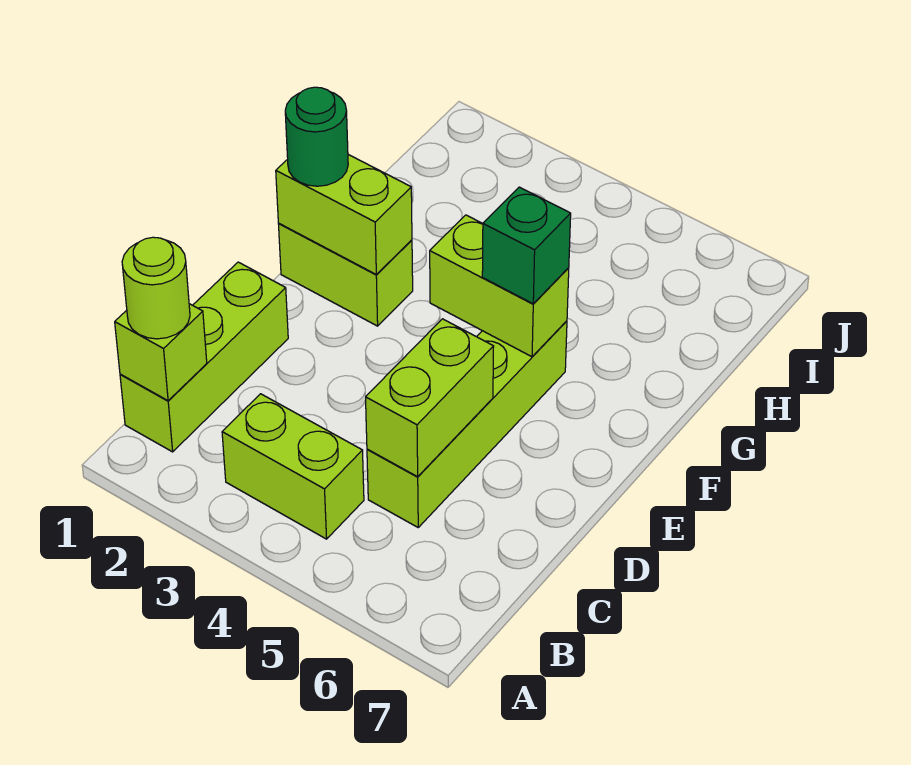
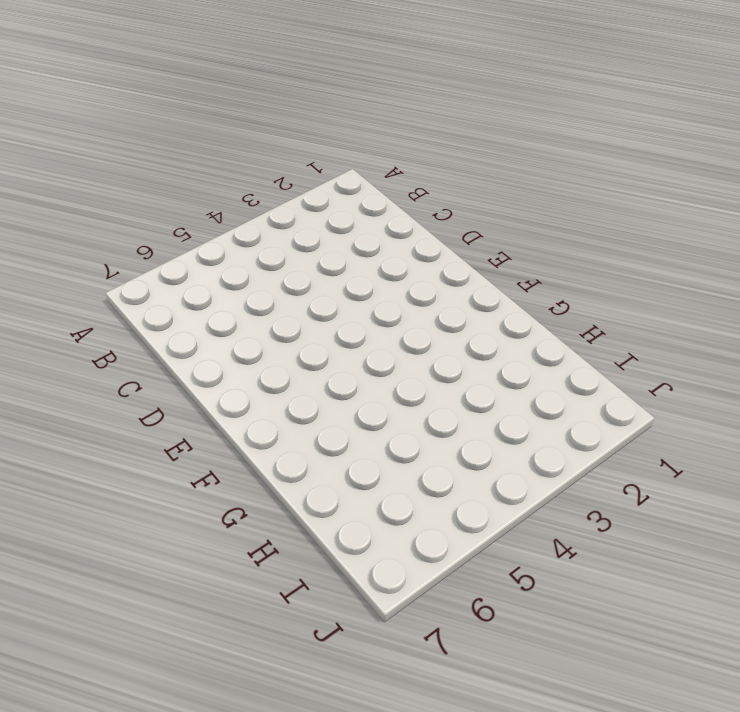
none -> lime brick B1:D1 level 1
none -> lime brick B3:B4 level 1

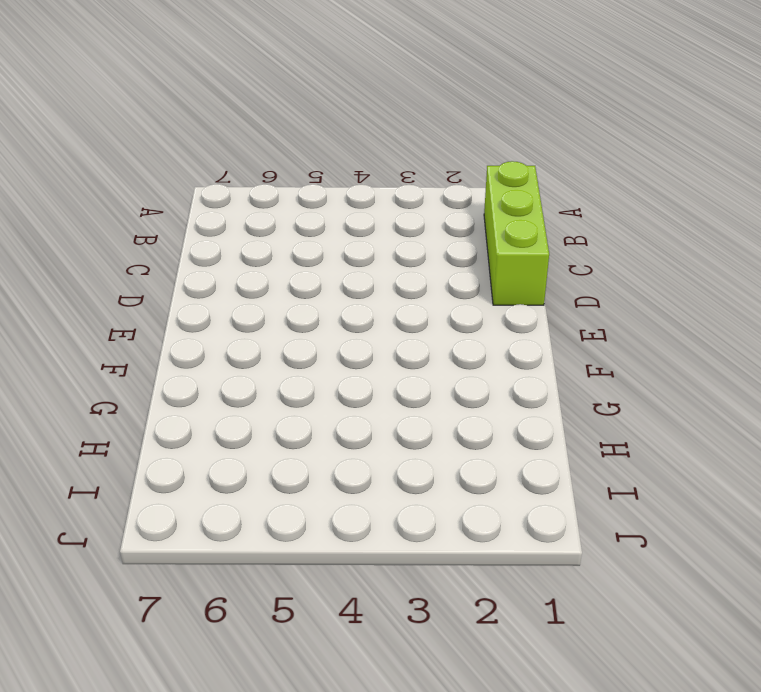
none -> lime brick B3:B4 level 1
none -> lime brick C5:F5 level 1

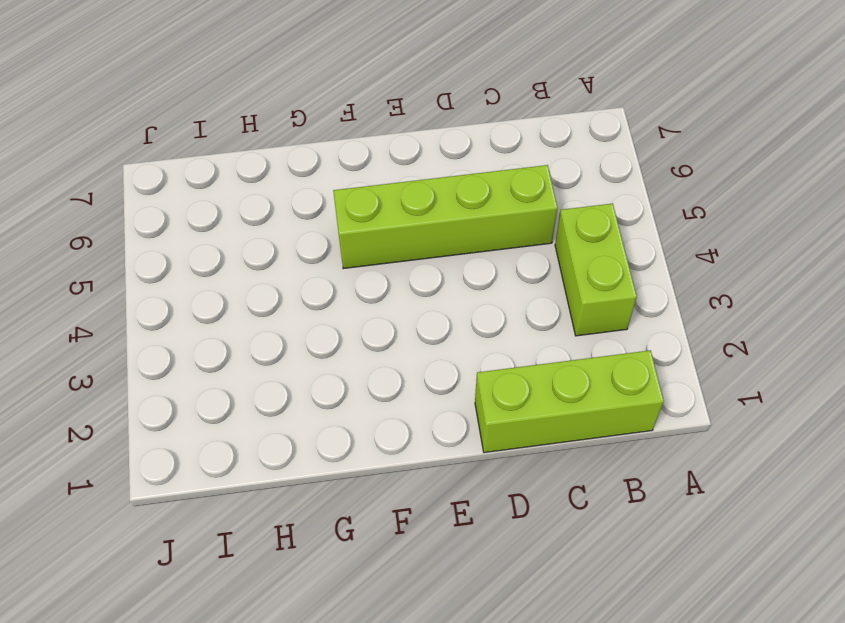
none -> lime brick F1:F2 level 1
none -> lime brick B1 level 2

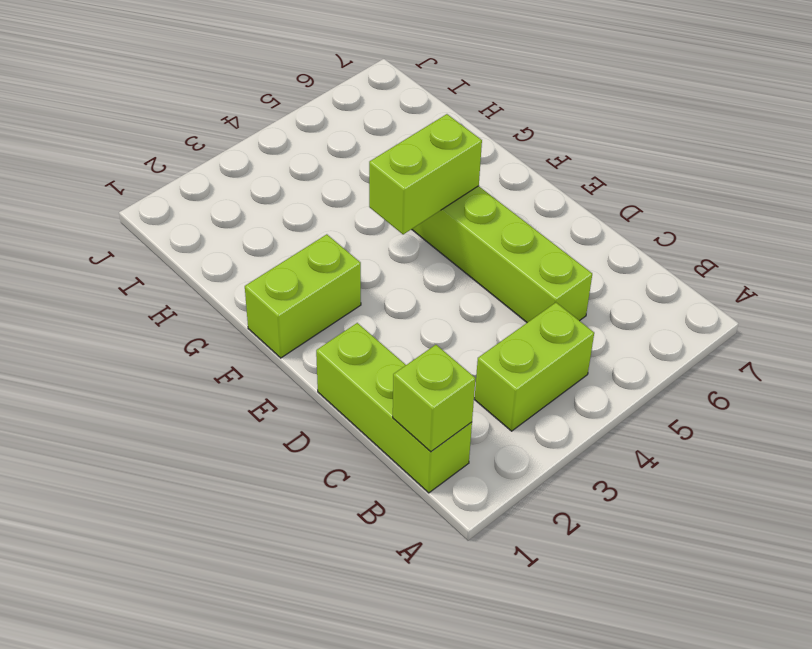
none -> lime brick C5:D5 level 2
none -> lime brick F1:F2 level 2

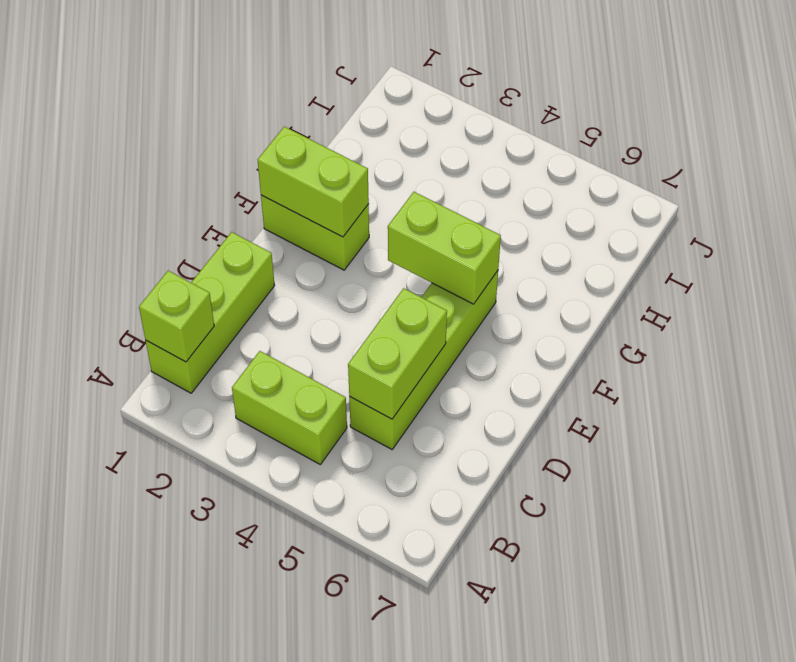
none -> lime round brick B1 level 3
none -> green round brick F1 level 3

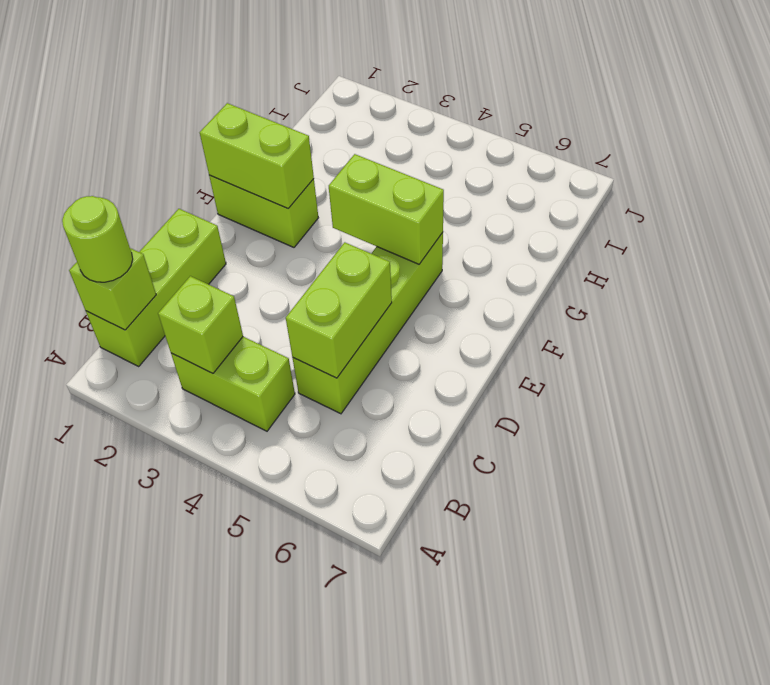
lime brick B3 level 2 -> none
none -> green round brick F1 level 3
none -> green brick F5 level 3

